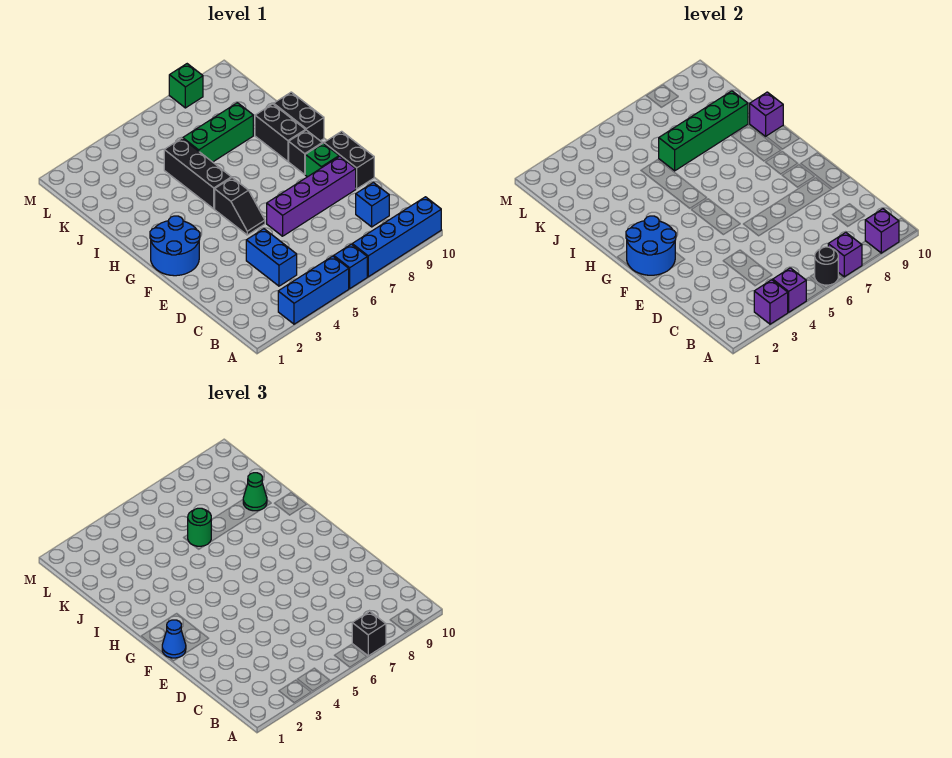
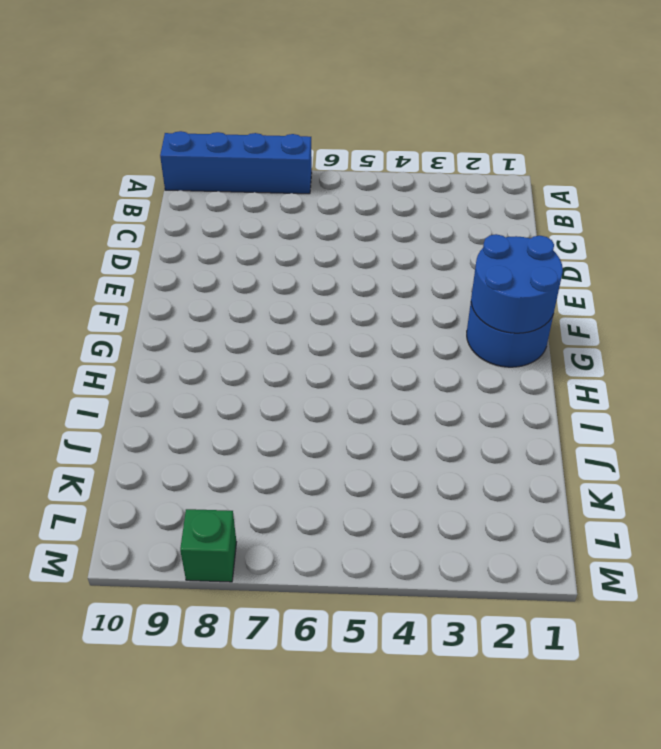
none -> blue brick A3:A5 level 1
none -> blue brick A6 level 1
none -> blue brick C4:D4 level 1

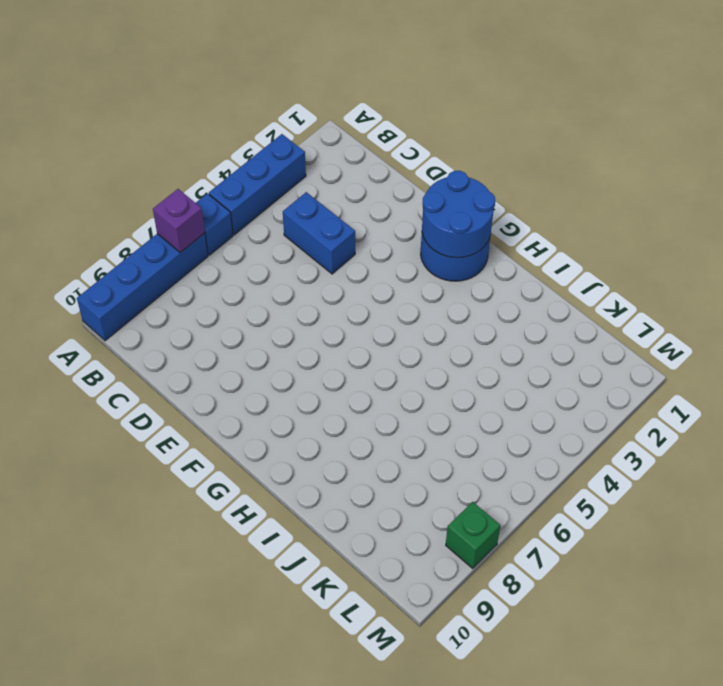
none -> blue brick C9 level 1
none -> purple brick E6:E9 level 1
none -> black brick E10:F10 level 1

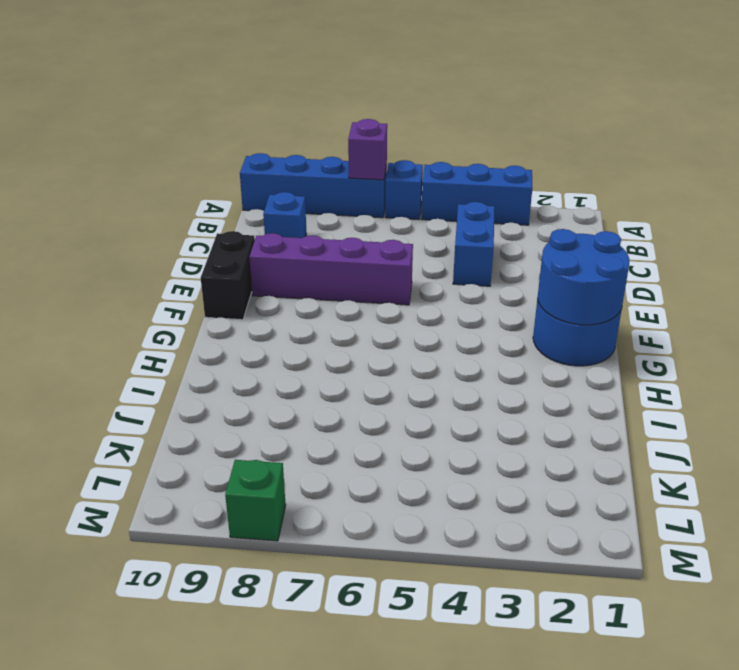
none -> black slope F5:G5 level 1 top G
none -> green brick F9 level 1
none -> black brick G9 level 1

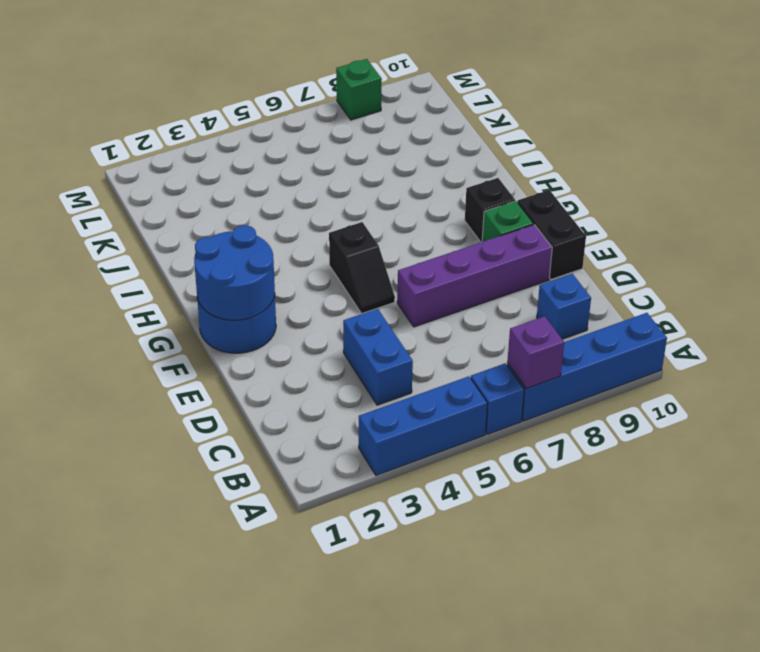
none -> black brick H5:J5 level 1
none -> black brick H9:I9 level 1
none -> black brick H10:I10 level 1

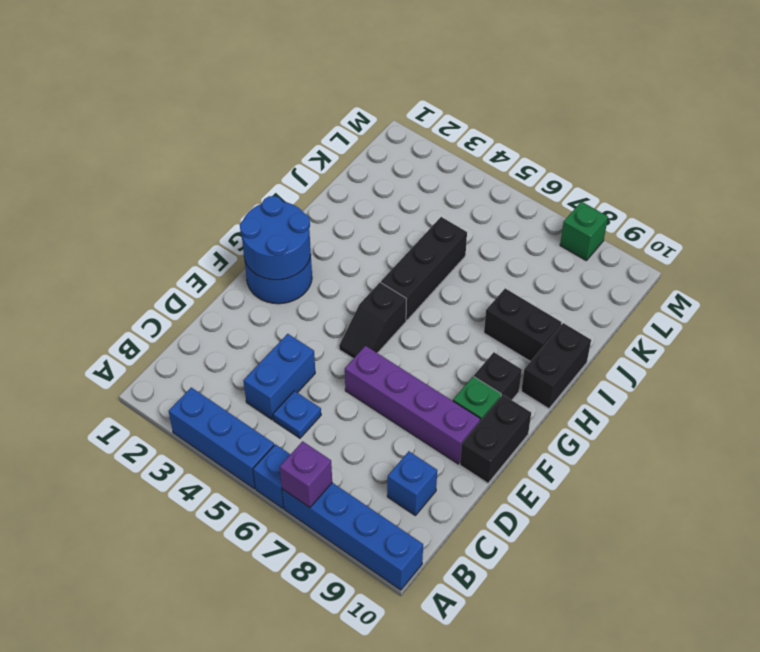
blue plate C5 level 1 -> none
black brick I8:I9 level 1 -> black brick H9:I9 level 1
none -> green brick J6:J8 level 1
none -> purple brick A3 level 2
none -> purple brick A4 level 2

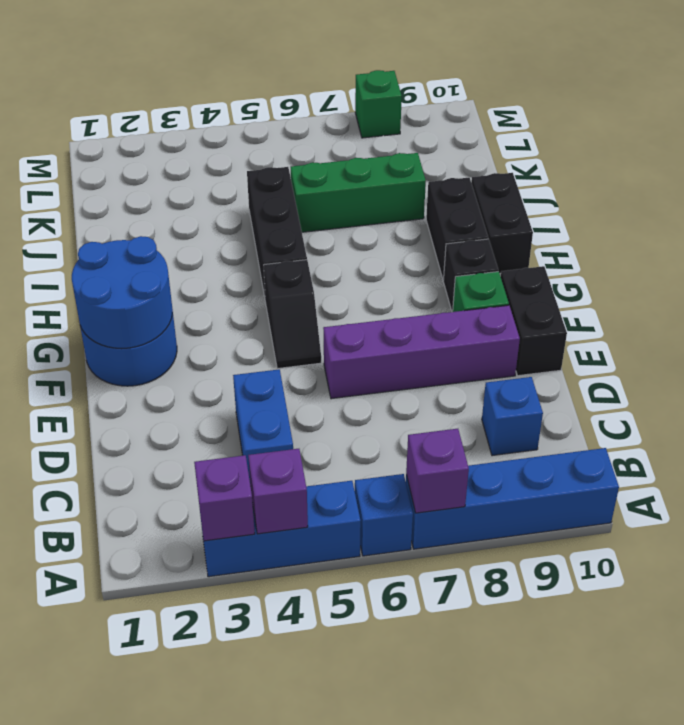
none -> black round brick A6 level 2
none -> purple brick A9 level 2
none -> purple brick I10 level 2

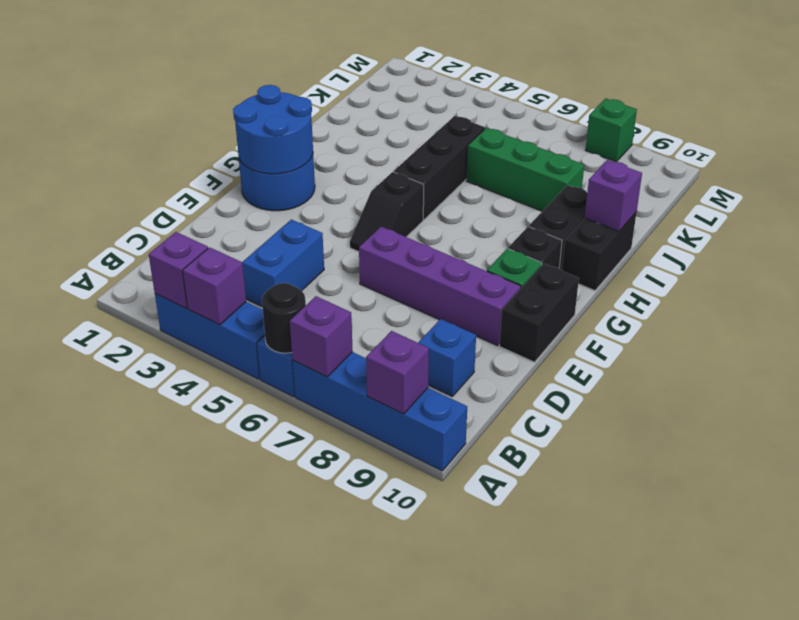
none -> green brick J6:J9 level 2
none -> black brick A7 level 3
none -> blue cone F1 level 3

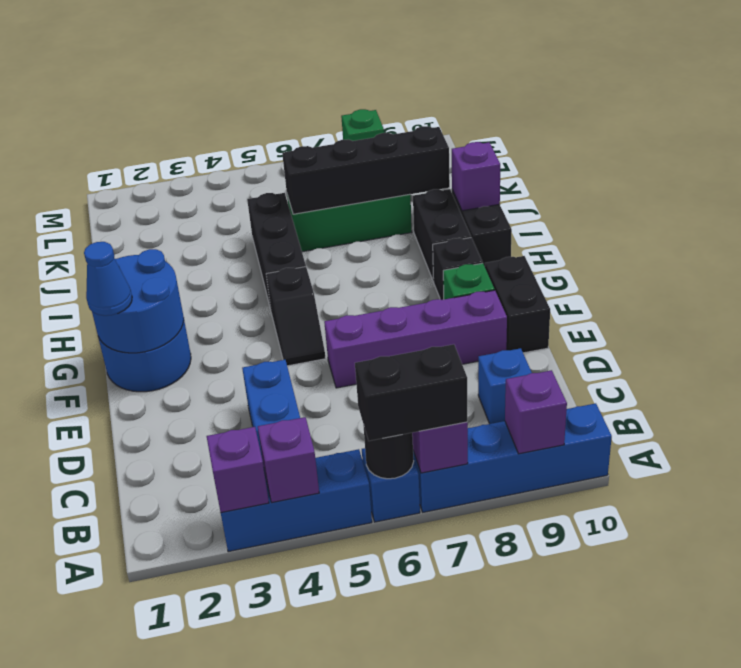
black brick A6:A7 level 3 -> black brick A7 level 3
black brick J6:J9 level 2 -> green brick J6:J9 level 2
none -> green round brick J6 level 3
none -> green cone J9 level 3

